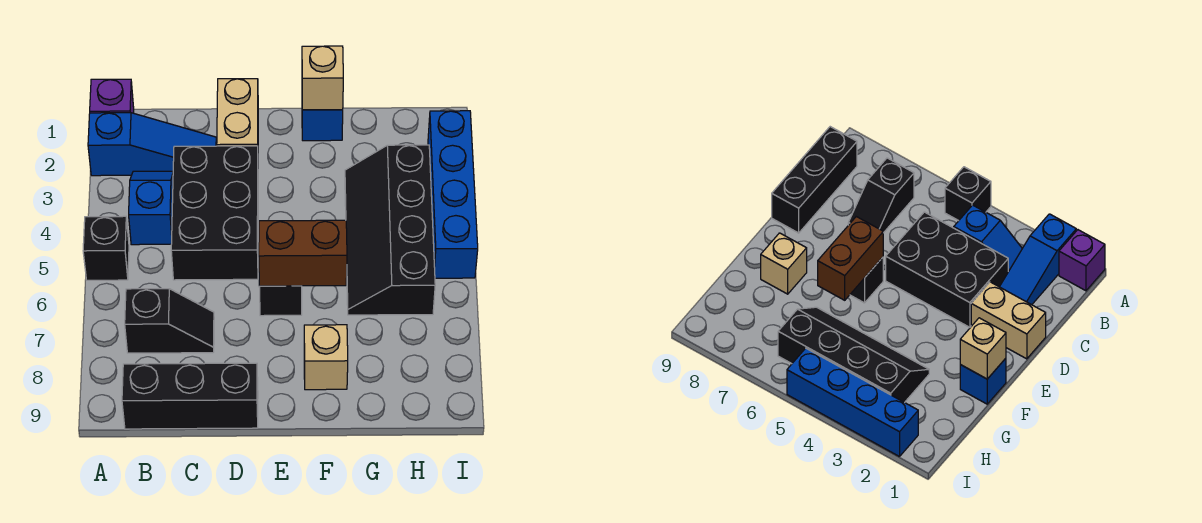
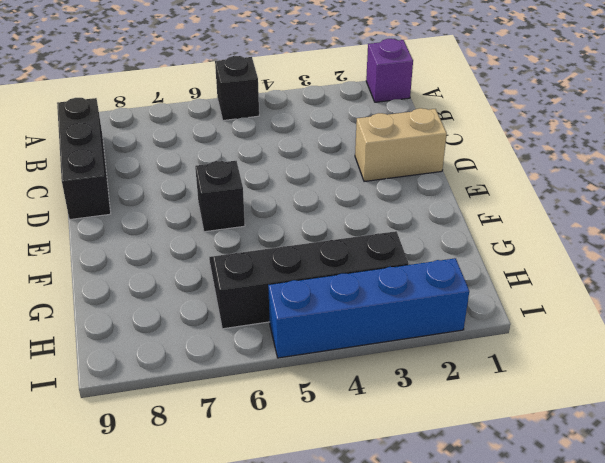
none -> blue slope A2:C2 level 1 top A
none -> blue slope B3:B4 level 1 top 4
none -> black slope B7:C7 level 1 top B

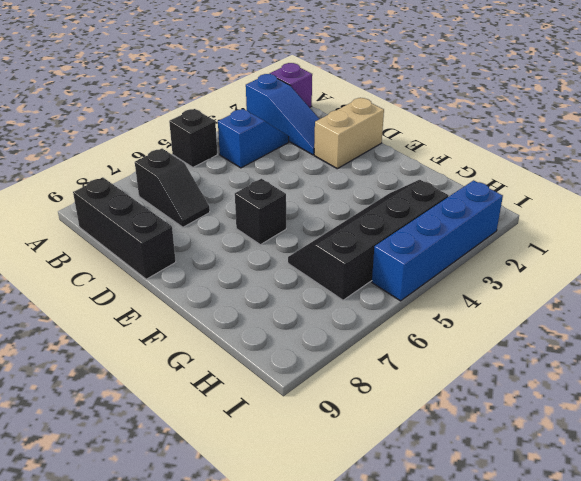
none -> black brick C3:D5 level 1
none -> blue brick F1 level 1
none -> tan brick F8 level 1

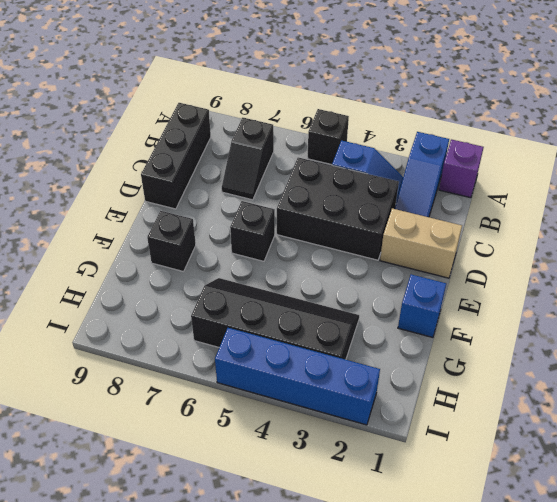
black brick F8 level 1 -> tan brick F8 level 1
none -> brown brick E6:F6 level 2
none -> tan brick F1 level 2

